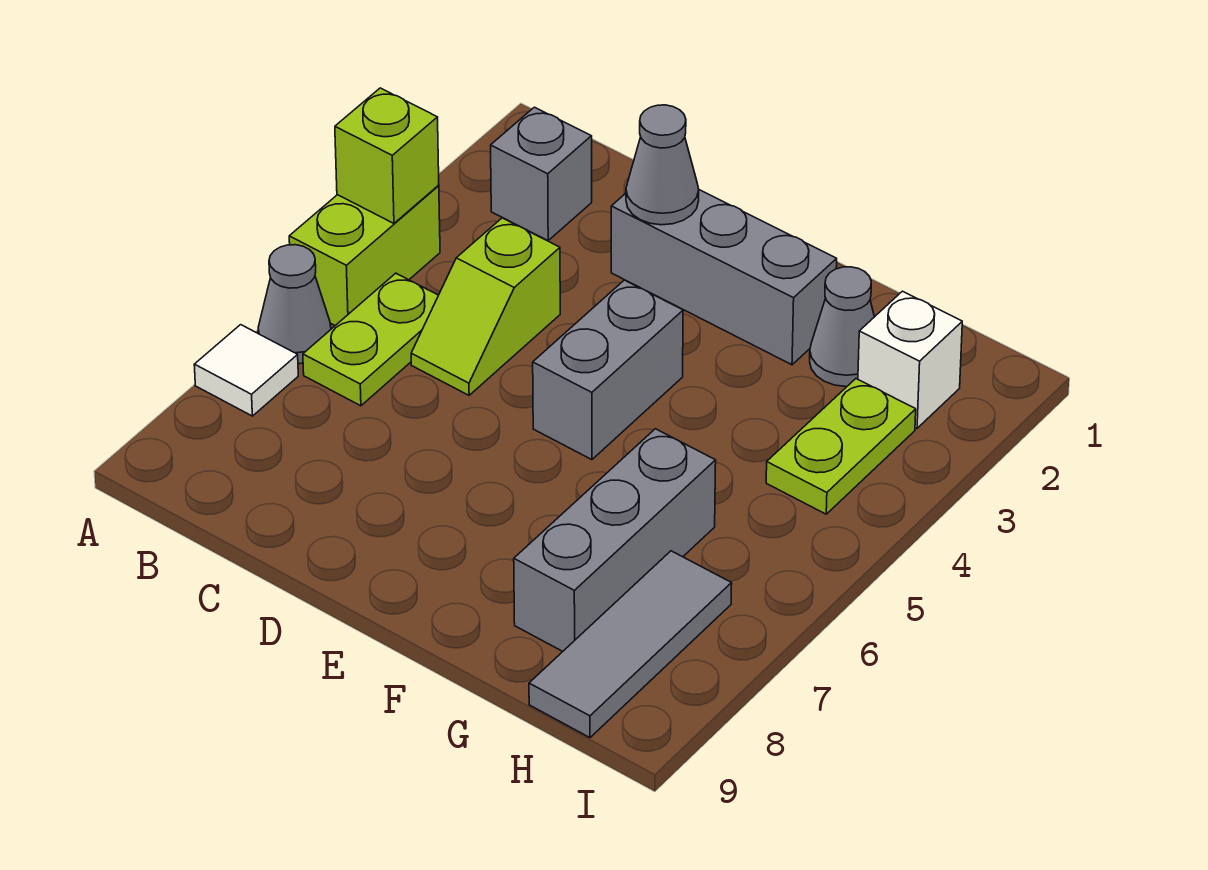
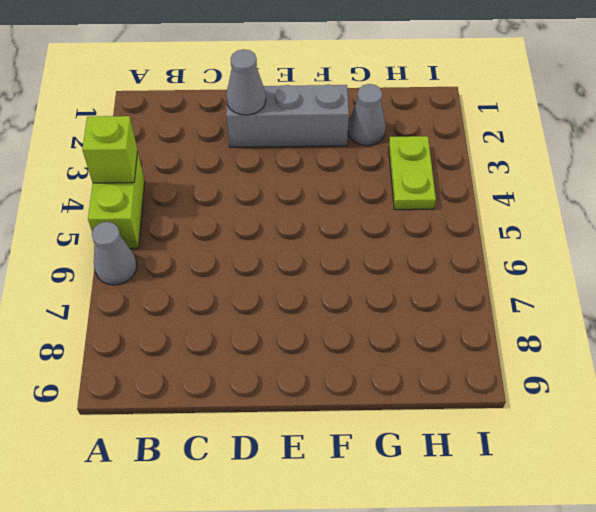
none -> white tile A7 level 1
none -> grey brick B2 level 1
none -> lime plate B5:B6 level 1

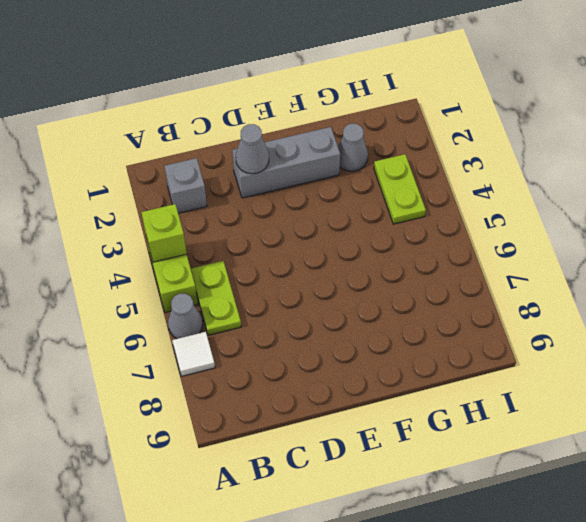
none -> lime slope C4:C5 level 1 top 4
none -> grey brick E4:E5 level 1
none -> grey brick G6:G8 level 1

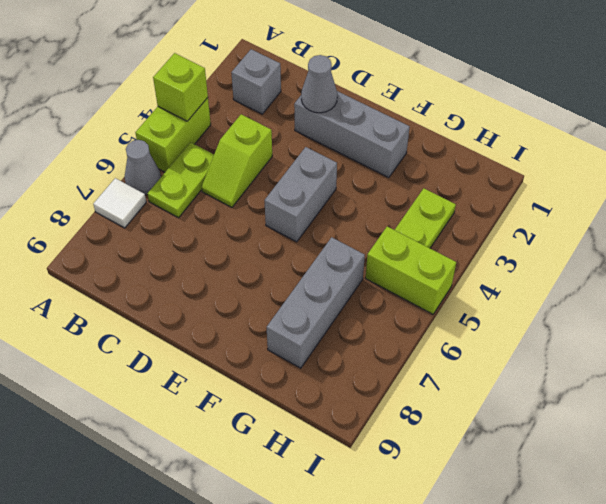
lime brick H5:I5 level 1 -> none
none -> grey cone G2 level 1
none -> white brick H2 level 1
none -> grey tile H7:H9 level 1

